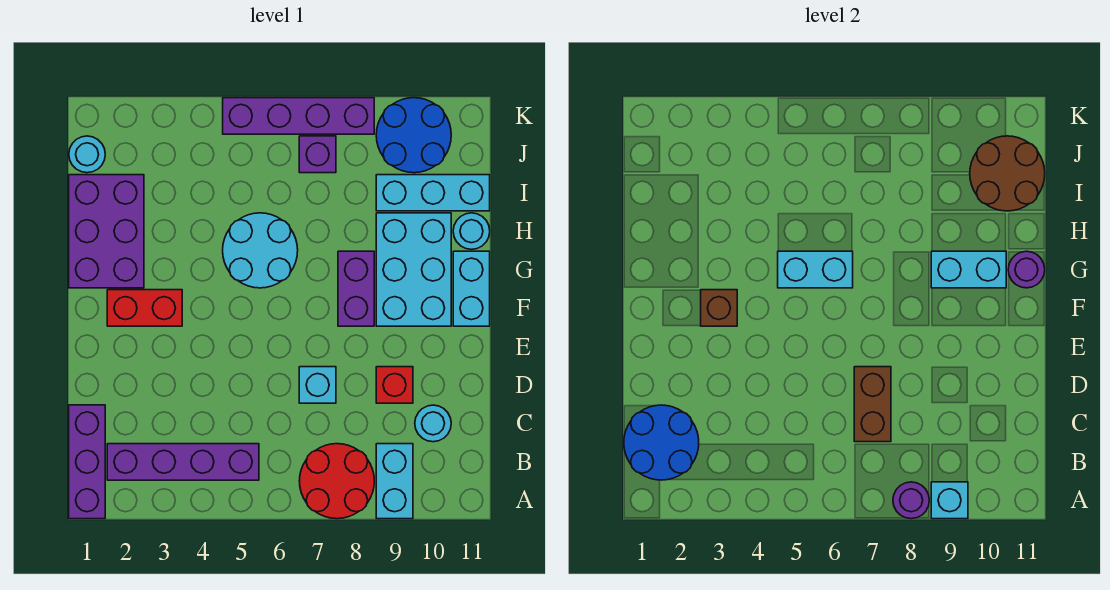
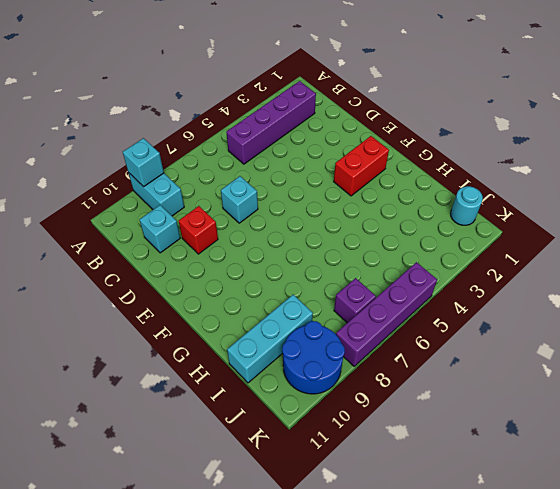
cyan brick C10 level 1 -> cyan round brick C10 level 1
none -> purple brick A1:C1 level 1
none -> red round brick A7:B8 level 1
none -> purple brick F8:G8 level 1

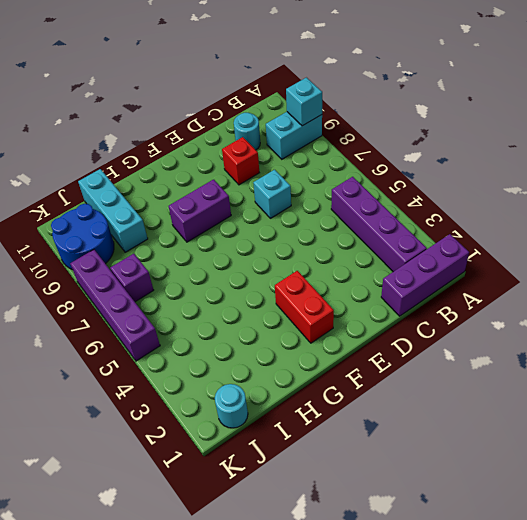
none -> red round brick A7:B8 level 1
none -> cyan brick F9:H10 level 1
none -> cyan brick F11:G11 level 1

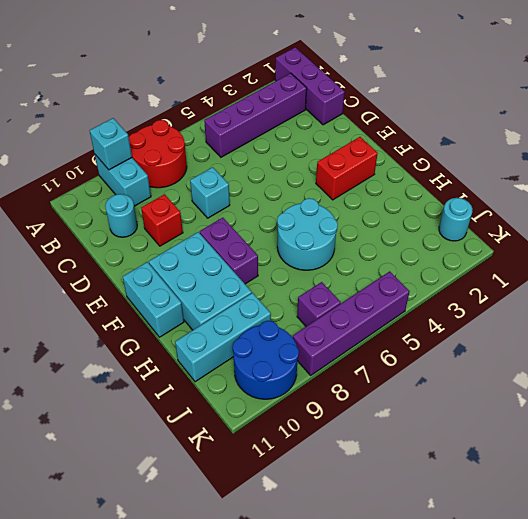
none -> purple brick G1:I2 level 1
none -> cyan round brick H11 level 1
none -> purple round brick A8 level 2

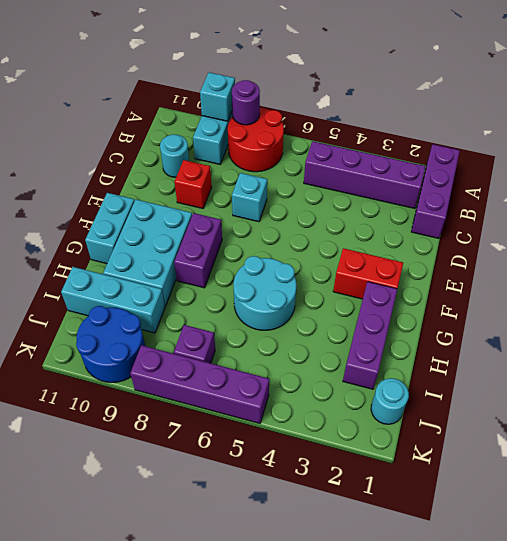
purple brick G2:I2 level 1 -> purple brick G1:I2 level 1
none -> cyan round brick H11 level 1
none -> blue round brick B1:C2 level 2
none -> brown brick C7:D7 level 2

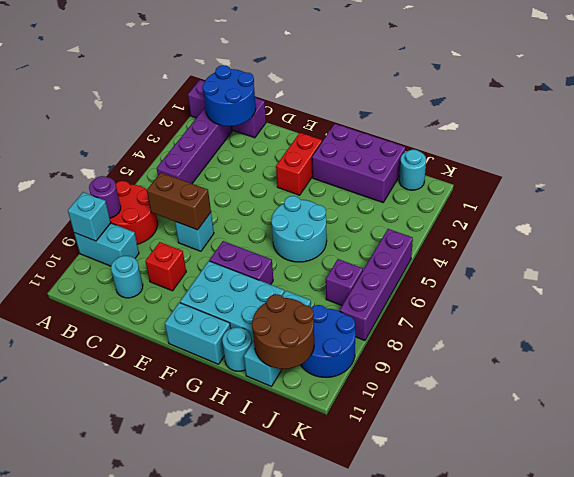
none -> brown brick F3 level 2
none -> cyan brick G5:G6 level 2
none -> cyan brick G9:G10 level 2

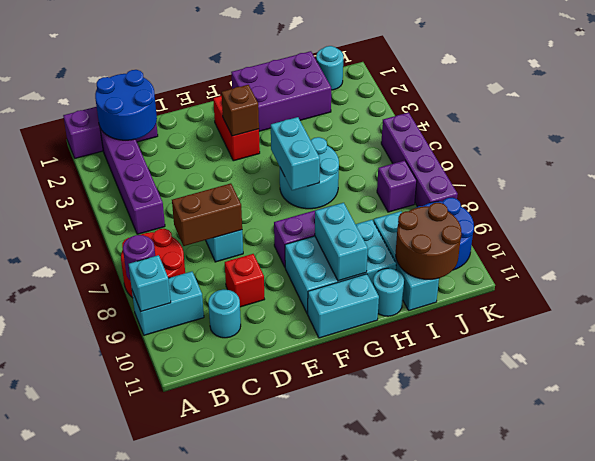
none -> purple round brick G11 level 2

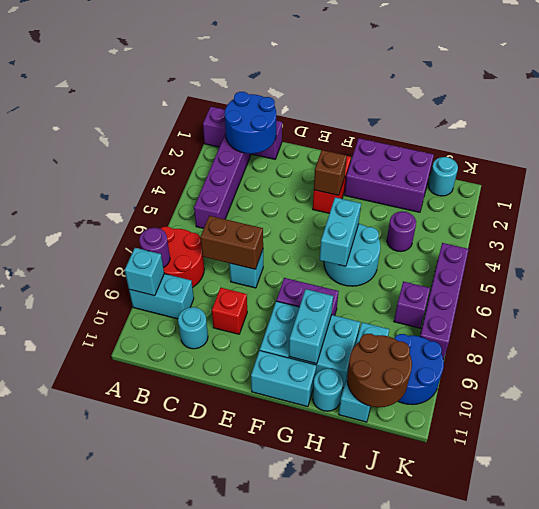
purple round brick I4 level 1 -> purple round brick G11 level 2

